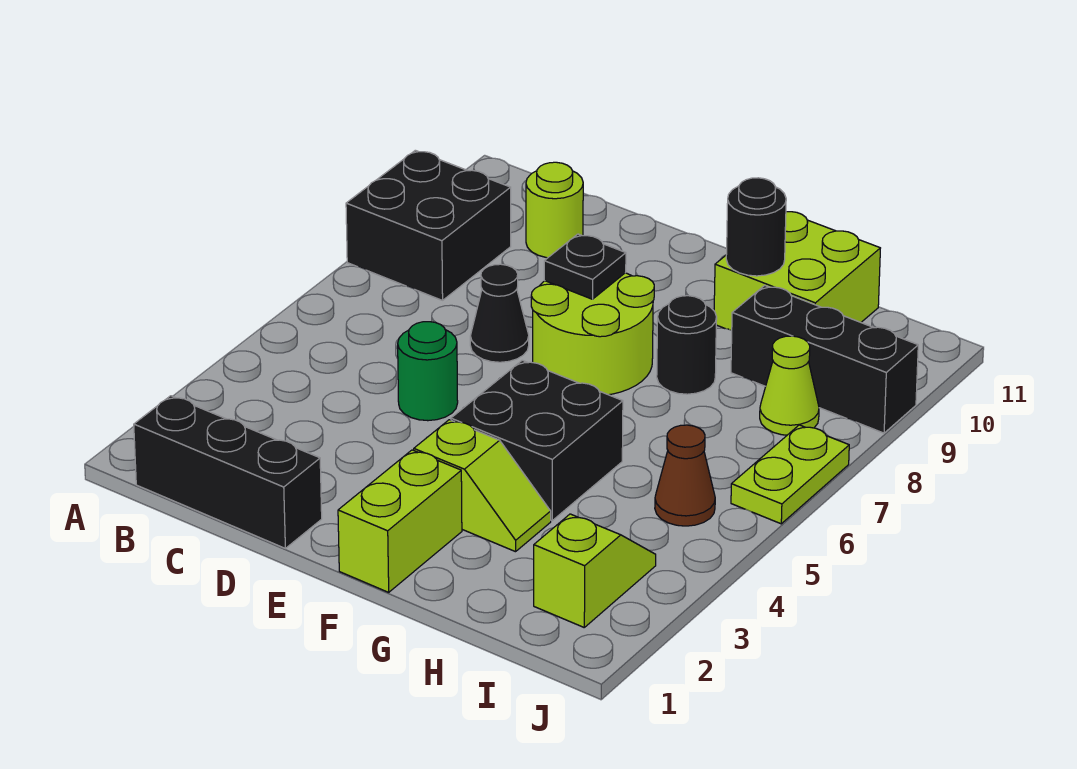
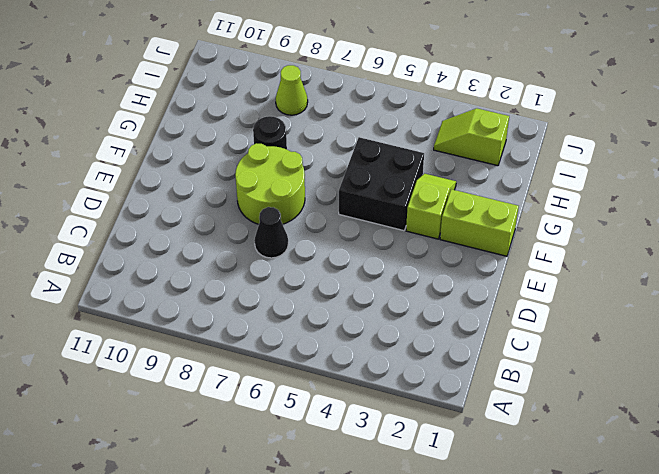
none -> black brick A8:B9 level 1
none -> black brick B1:D1 level 1
none -> lime round brick C10 level 1

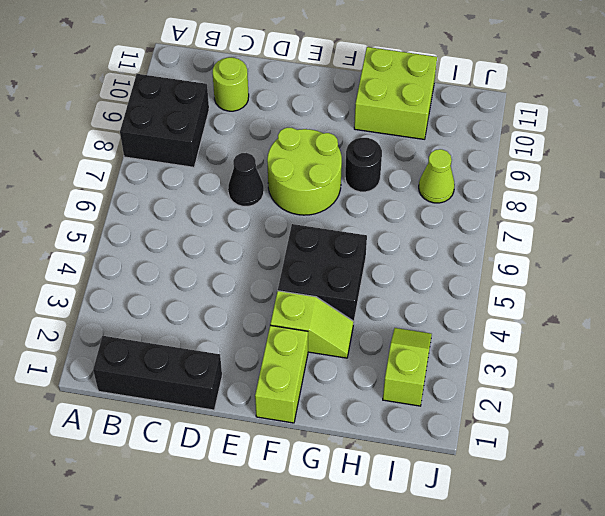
none -> green round brick D5 level 1
none -> black brick H9:J9 level 1
none -> brown cone I5 level 1

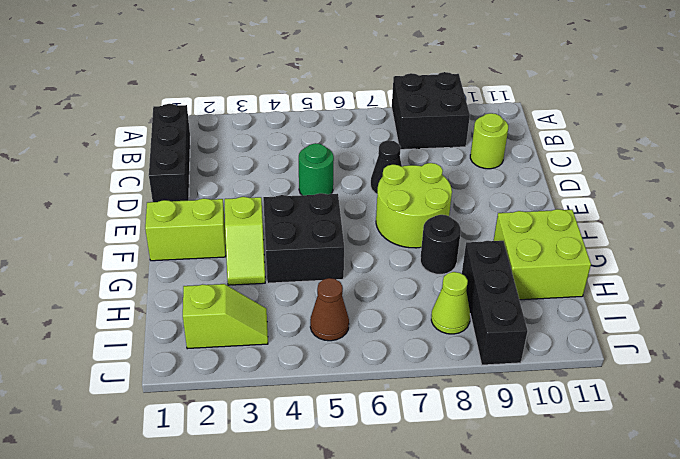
none -> lime plate J6:J7 level 1
none -> black plate E8 level 2
none -> black round brick G10 level 2

